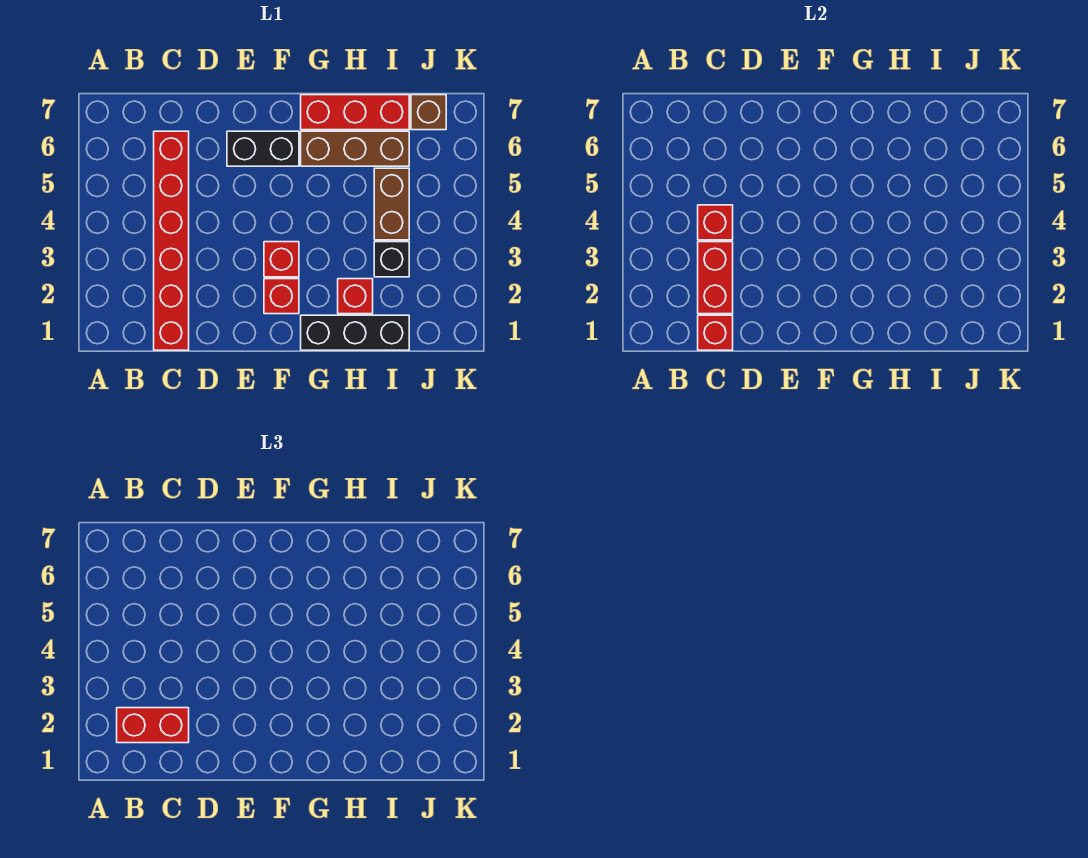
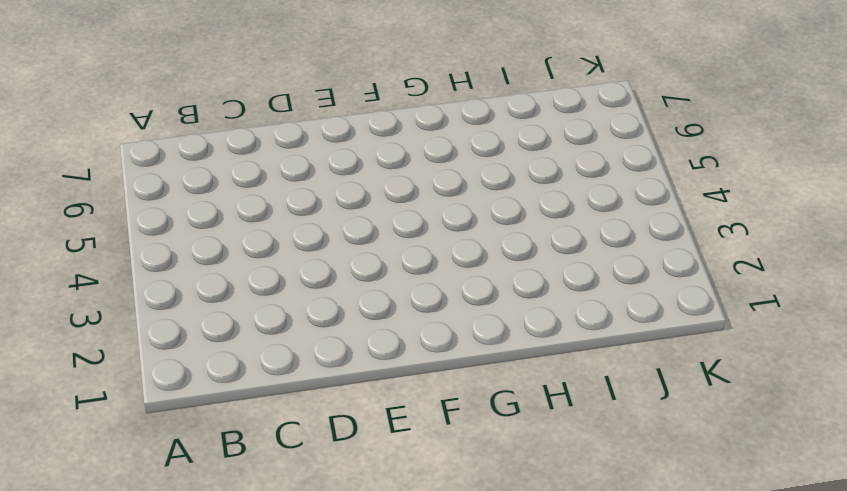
none -> red brick C1:C6 level 1
none -> black brick E6:F6 level 1
none -> red brick F2 level 1

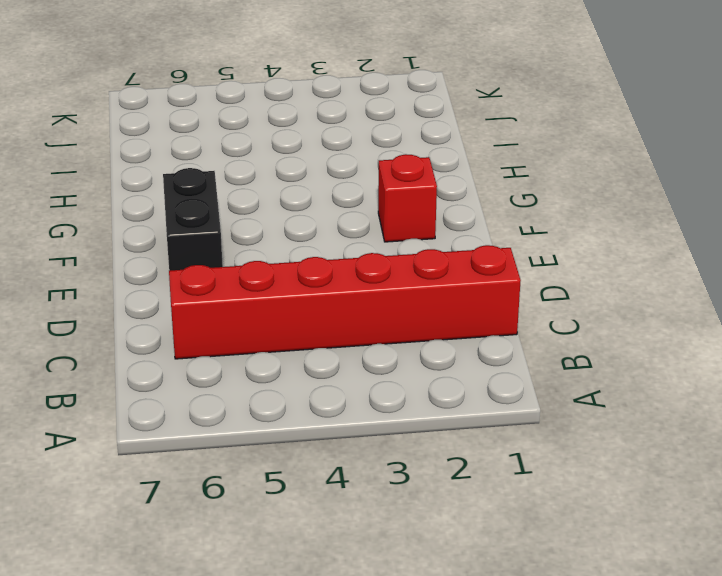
none -> red brick F3 level 1
none -> black brick G1:I1 level 1
none -> brown brick G6:I6 level 1

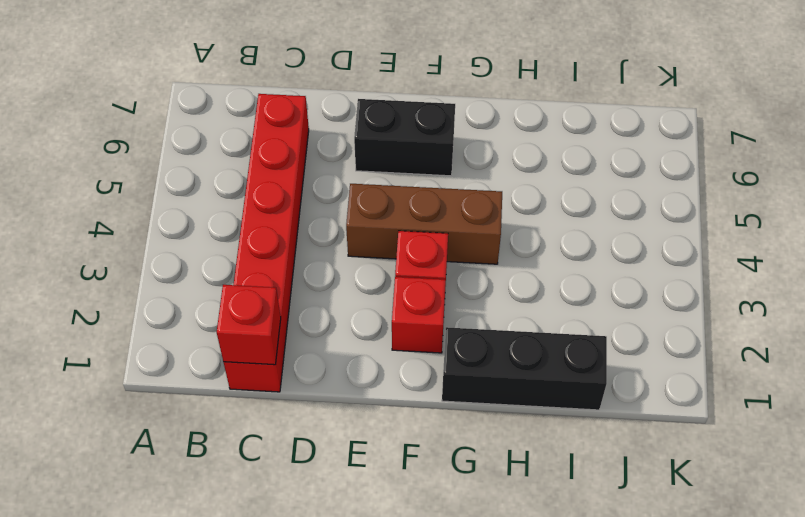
brown brick E4:G4 level 1 -> brown brick G6:I6 level 1
none -> red brick G7:I7 level 1
none -> red brick H2 level 1
none -> black brick I3 level 1

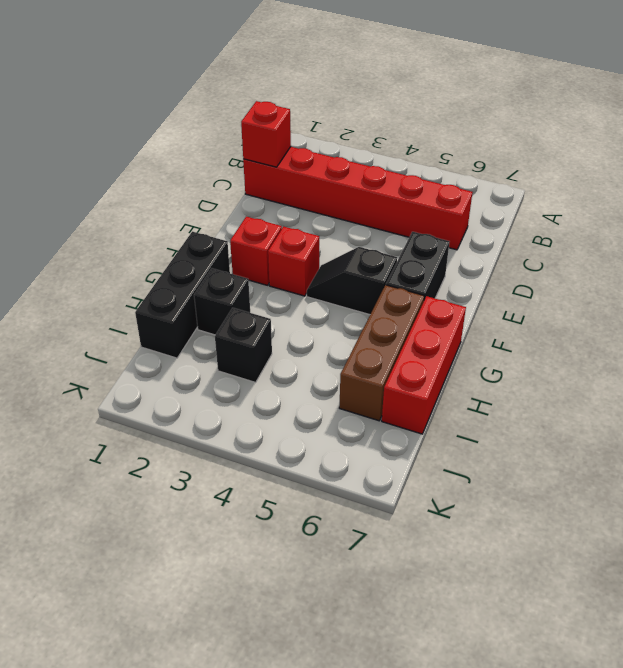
black slope F4:F5 level 1 top 5 -> none
black brick H2 level 1 -> red brick H2 level 1
none -> brown brick I4:I5 level 1
none -> brown brick J7 level 1
none -> red brick C2:C3 level 2

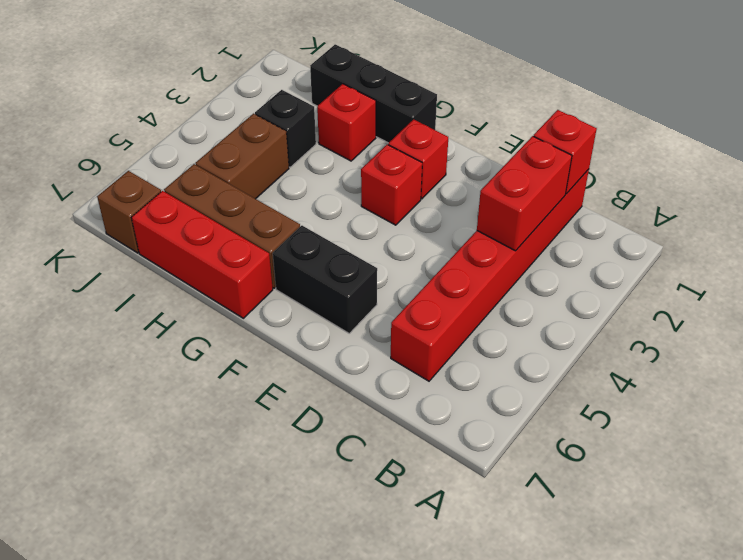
none -> red brick C4 level 2
none -> red brick B2:C2 level 3

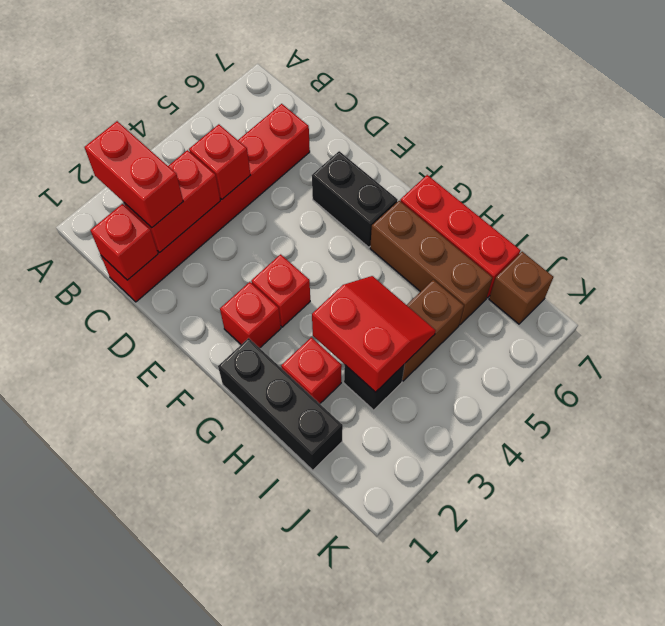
red slope H3:I4 level 2 top 3 -> none

